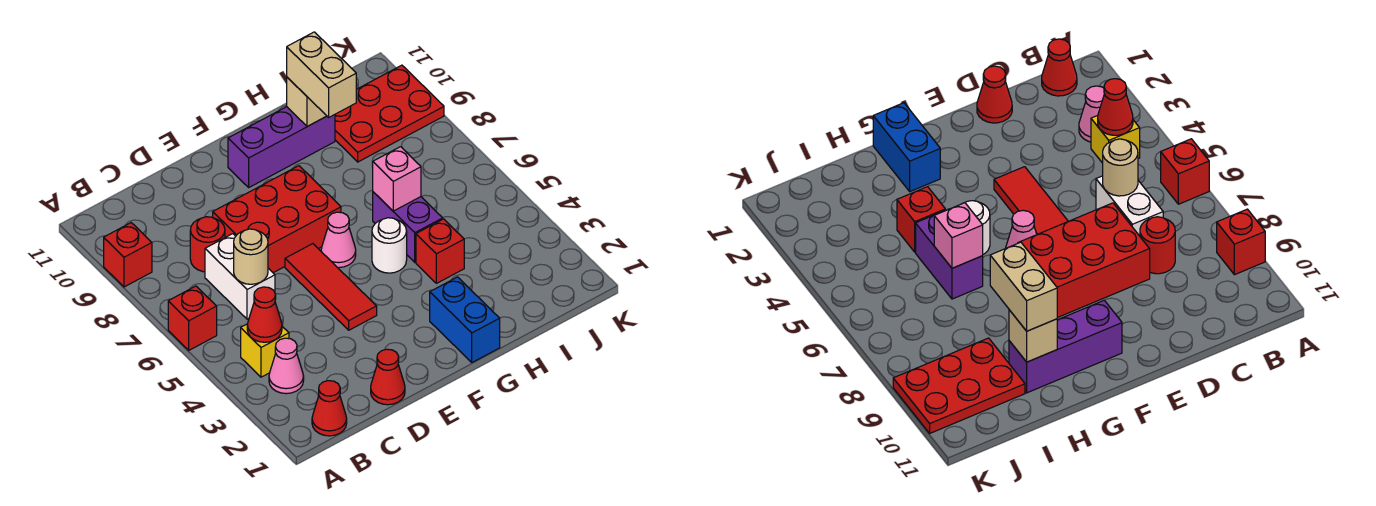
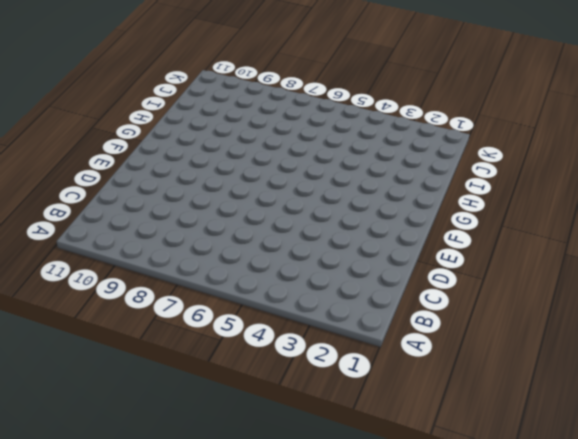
none -> red brick A6 level 1
none -> red brick A9 level 1
none -> red cone B1 level 1

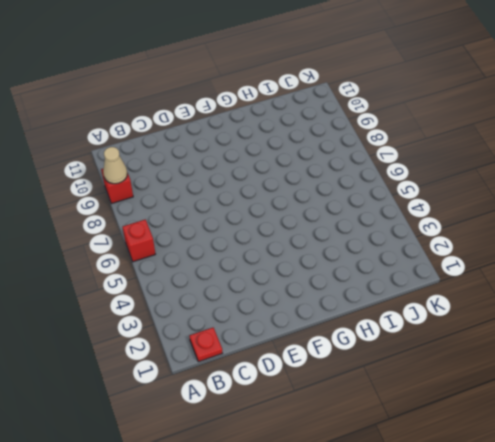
tan cone A9 level 2 -> none
red plate B1 level 1 -> red cone B1 level 1
none -> pink cone B3 level 1
none -> yellow brick B4 level 1
none -> white brick C6:C7 level 1

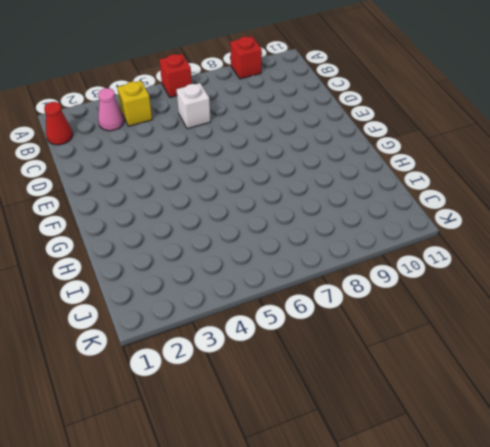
white brick C6 level 1 -> white brick C6:C7 level 1
none -> red round brick C8 level 1
none -> red cone D1 level 1
none -> red brick D7:F8 level 1

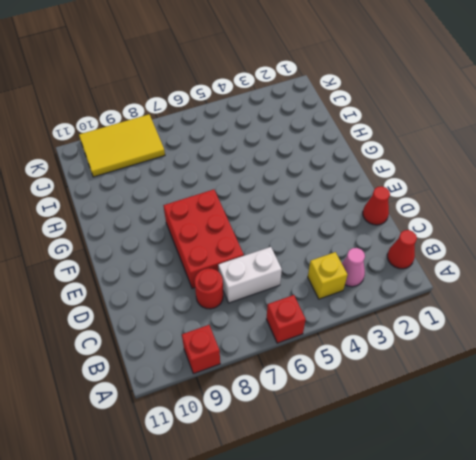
yellow tile J8:K10 level 1 -> red plate I9:K10 level 1
none -> red tile E4:E6 level 1
none -> pink cone F6 level 1
none -> purple brick F10:H10 level 1

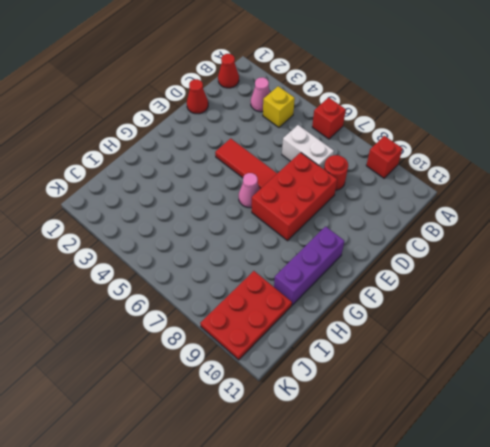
none -> blue brick G1:G2 level 1
none -> white round brick G5 level 1
none -> red brick H4 level 1

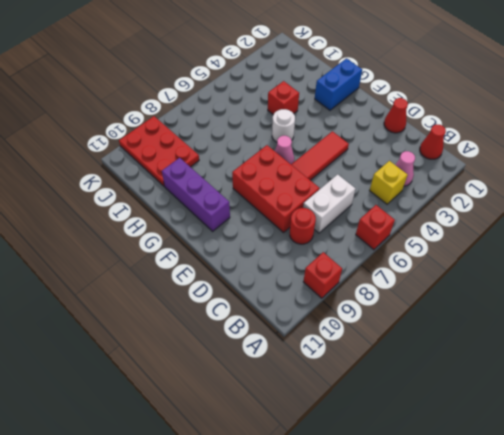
none -> purple brick H5:H6 level 1
none -> red cone B4 level 2
none -> tan round brick C6 level 2

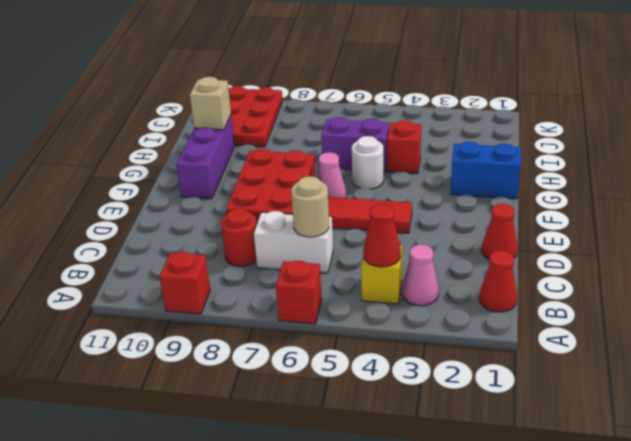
none -> pink brick H6 level 2
none -> tan brick H9:H10 level 3

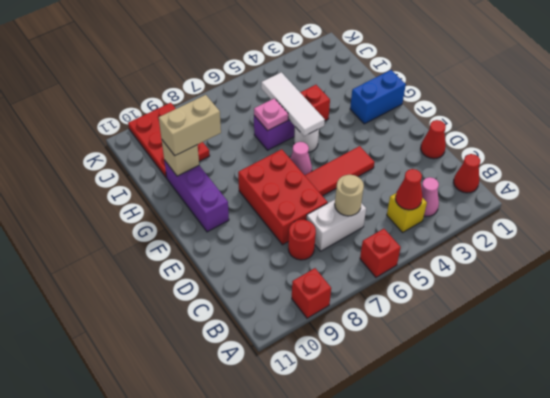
white tile G5:I5 level 2 -> none
pink plate H6 level 2 -> pink brick H6 level 2

